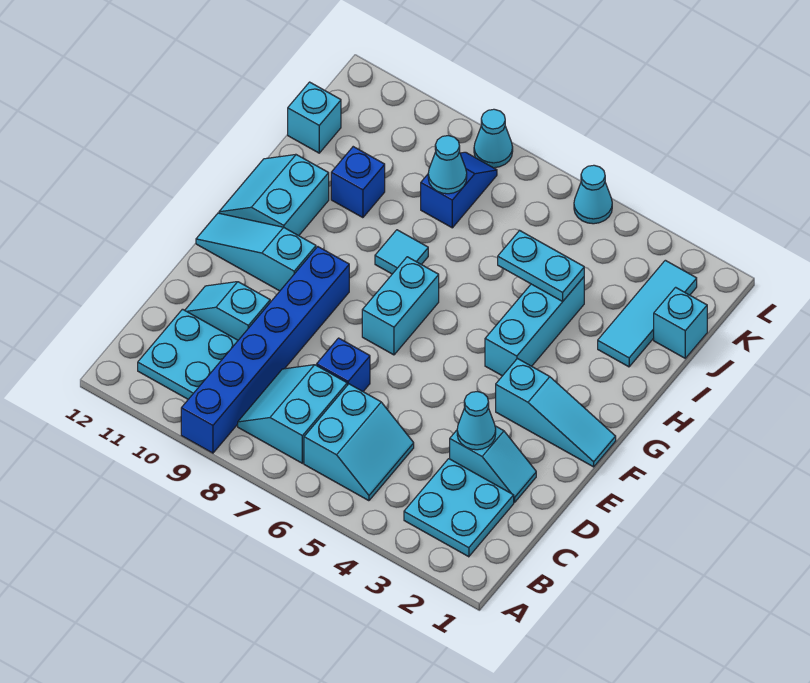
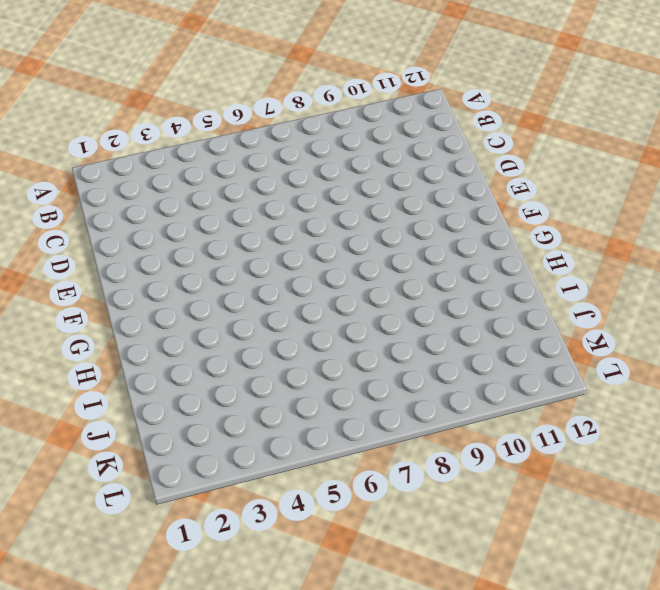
none -> blue brick A9:F9 level 1
none -> cyan plate B2:C3 level 1
none -> cyan slope B5:C6 level 1 top 6

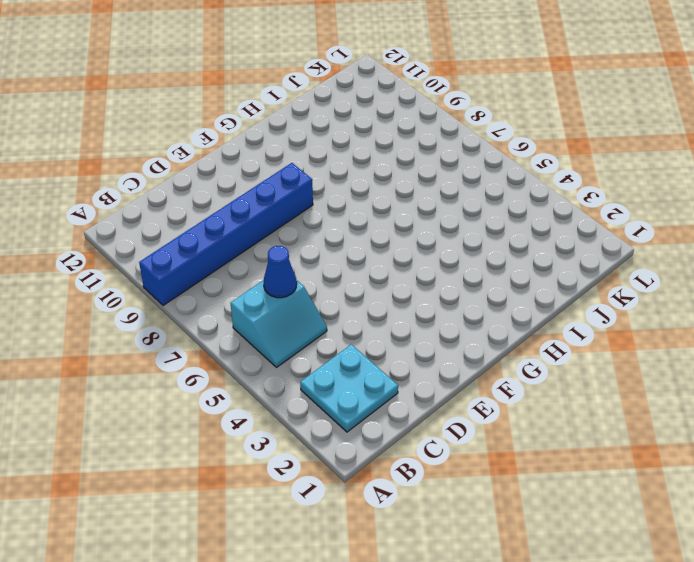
blue cone C6 level 2 -> none
none -> cyan slope B7:C8 level 1 top 7
none -> cyan plate B10:C11 level 1
none -> cyan slope D2:D3 level 1 top 3

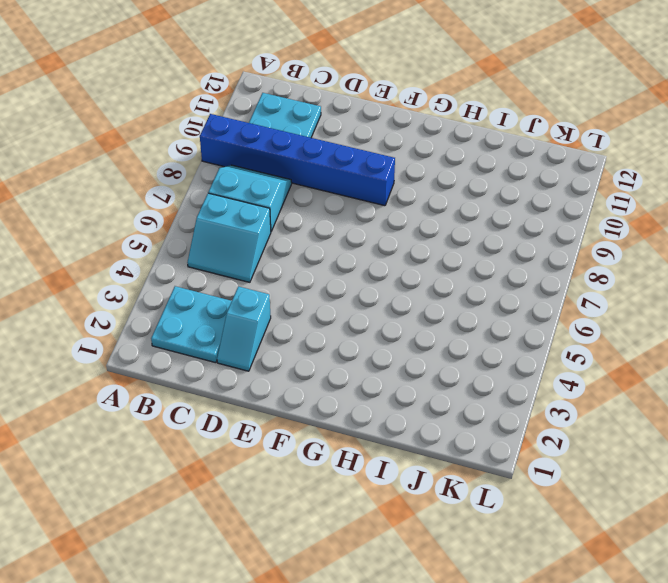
none -> blue brick D7 level 1
none -> cyan slope D10:D11 level 1 top 10
none -> cyan slope F1:F3 level 1 top 3

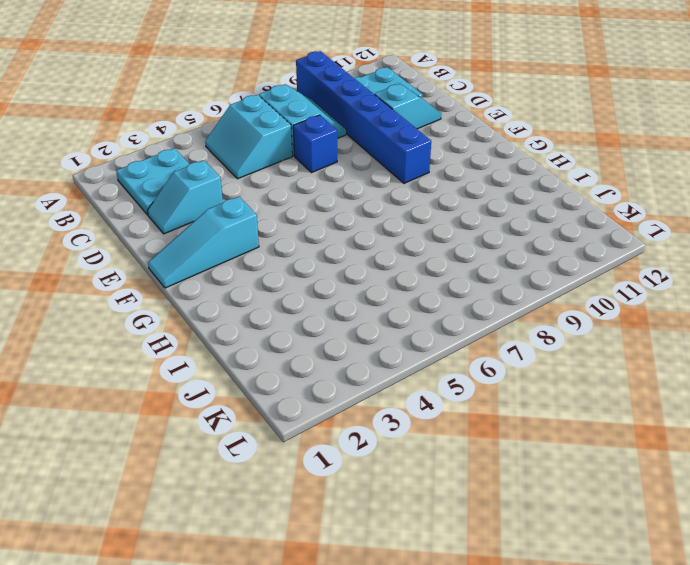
none -> cyan brick F7:G7 level 1
none -> cyan slope F10:F12 level 1 top 10
none -> cyan brick G4:I4 level 1

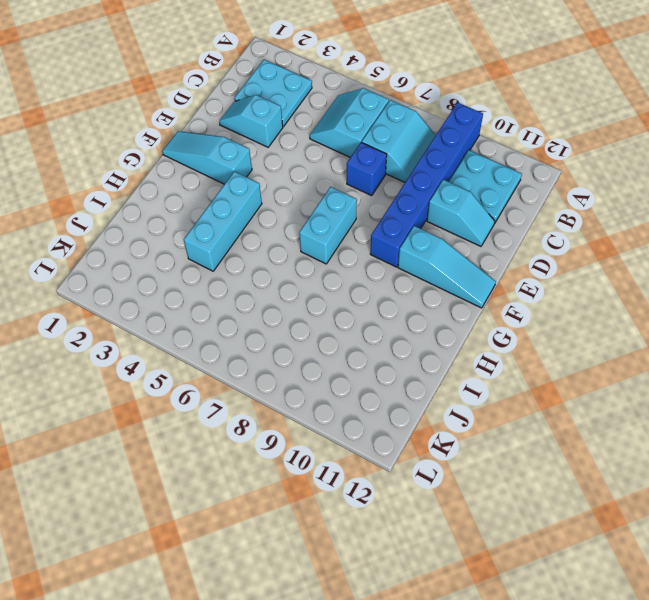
none -> cyan slope G11:H12 level 1 top 11
none -> cyan tile H8 level 1
none -> cyan tile I2:K2 level 1

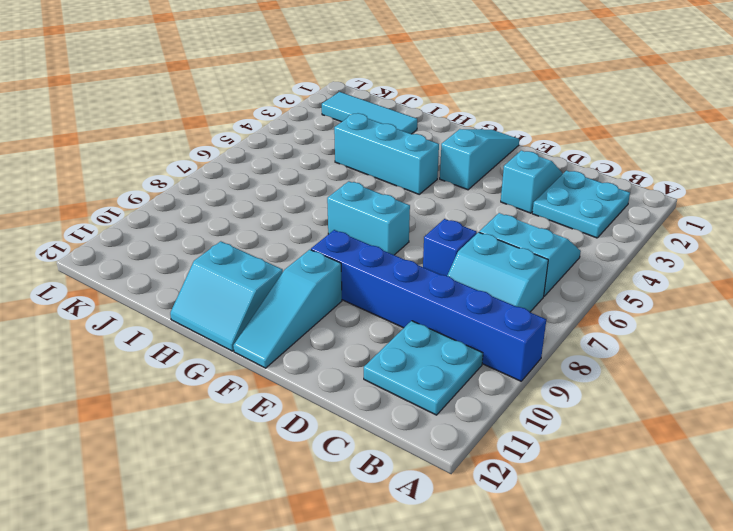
none -> cyan slope D10:D11 level 1 top 10
none -> cyan tile H8 level 1
none -> blue brick I10 level 1

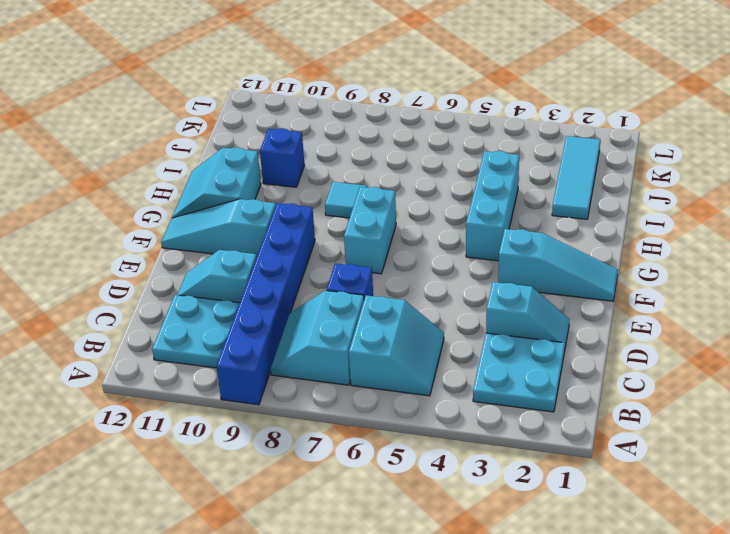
none -> cyan brick J1 level 1
none -> blue slope J8:K8 level 1 top J
none -> cyan brick J12 level 1

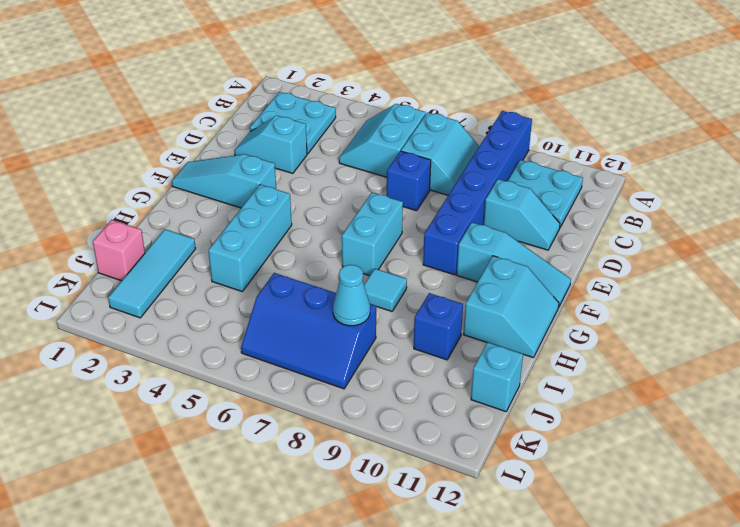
pink brick J1 level 1 -> cyan brick J1 level 1
blue slope J6:K8 level 1 top J -> blue slope J8:K8 level 1 top J
none -> cyan cone L5 level 1
none -> cyan cone L8 level 1
none -> cyan cone D3 level 2

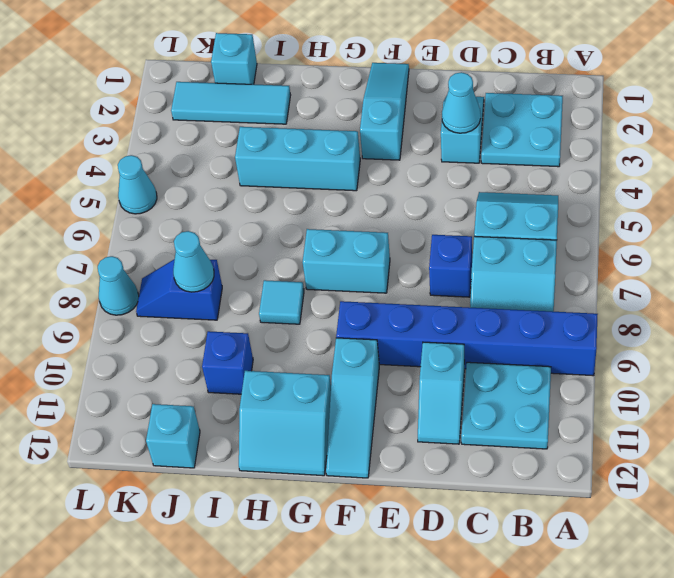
none -> cyan plate I4:I5 level 2

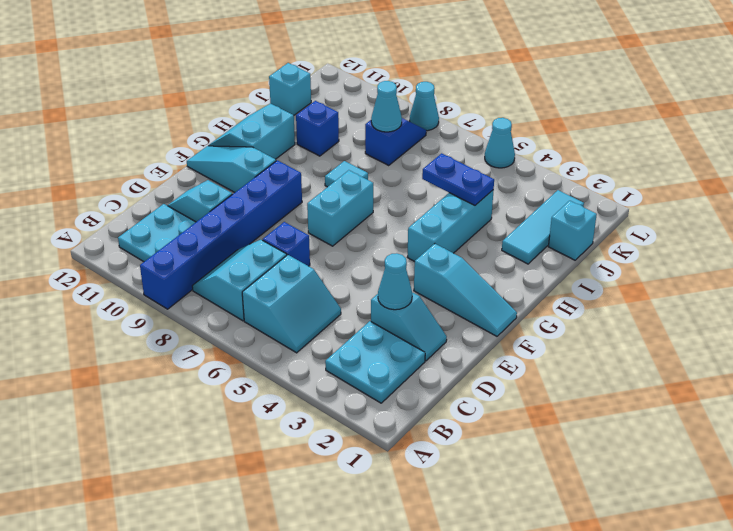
blue plate I4:I5 level 2 -> cyan plate I4:I5 level 2

